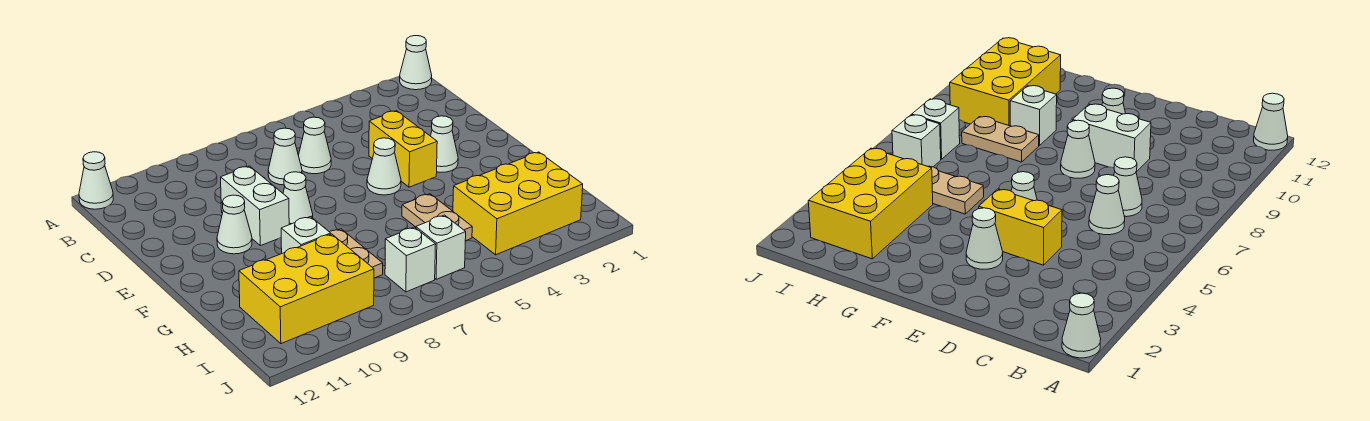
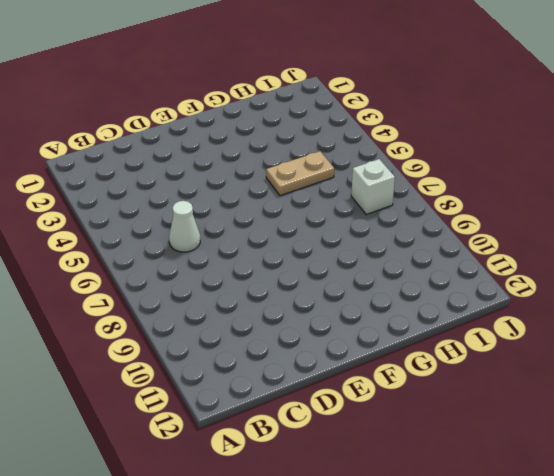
none -> white cone A1 level 1
none -> white cone A12 level 1
none -> white cone C7 level 1

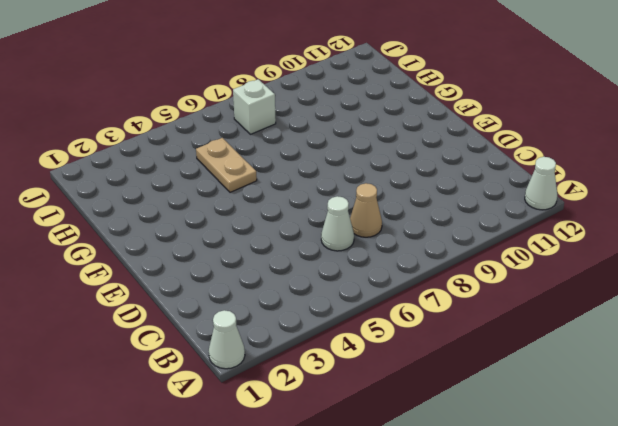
tan cone C7 level 1 -> white cone C7 level 1
none -> yellow brick D4:E4 level 1
none -> white brick D9:E9 level 1
none -> white cone E3 level 1

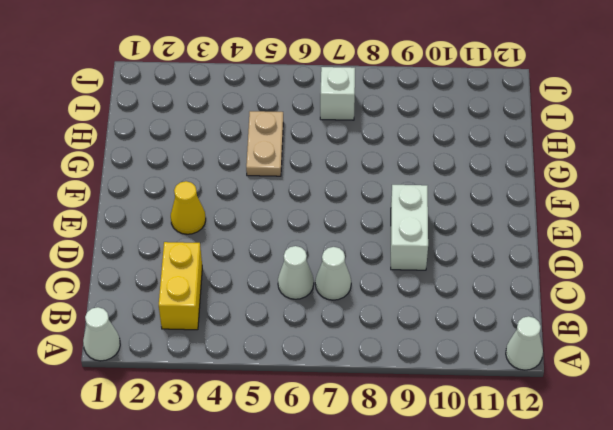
yellow brick B3:C3 level 1 -> yellow brick D4:E4 level 1
yellow cone E3 level 1 -> white cone E3 level 1
none -> white cone E5 level 1
none -> white cone E8 level 1
none -> white cone E10 level 1

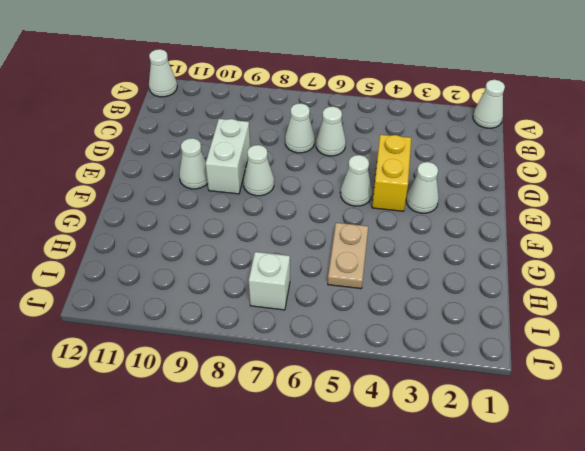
none -> tan plate G8:H8 level 1
none -> white brick G9 level 1
none -> yellow brick H2:I4 level 1

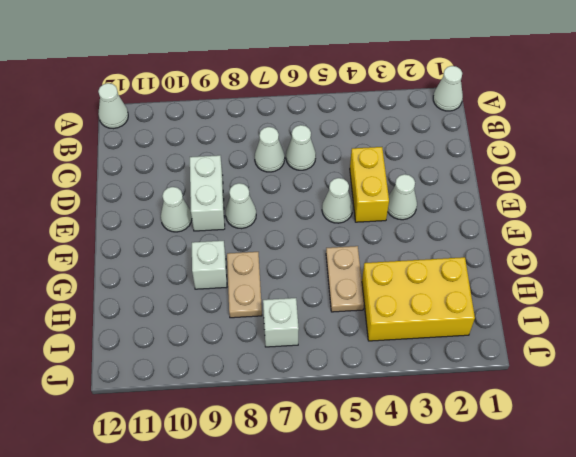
none -> yellow brick H9:I11 level 1
none -> white brick I6 level 1

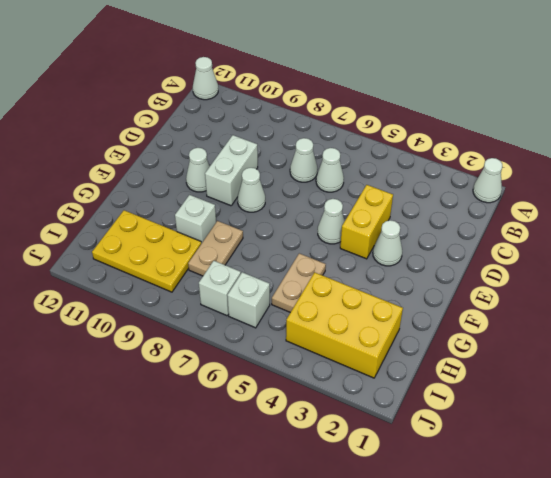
yellow plate H9:I11 level 1 -> yellow brick H9:I11 level 1

